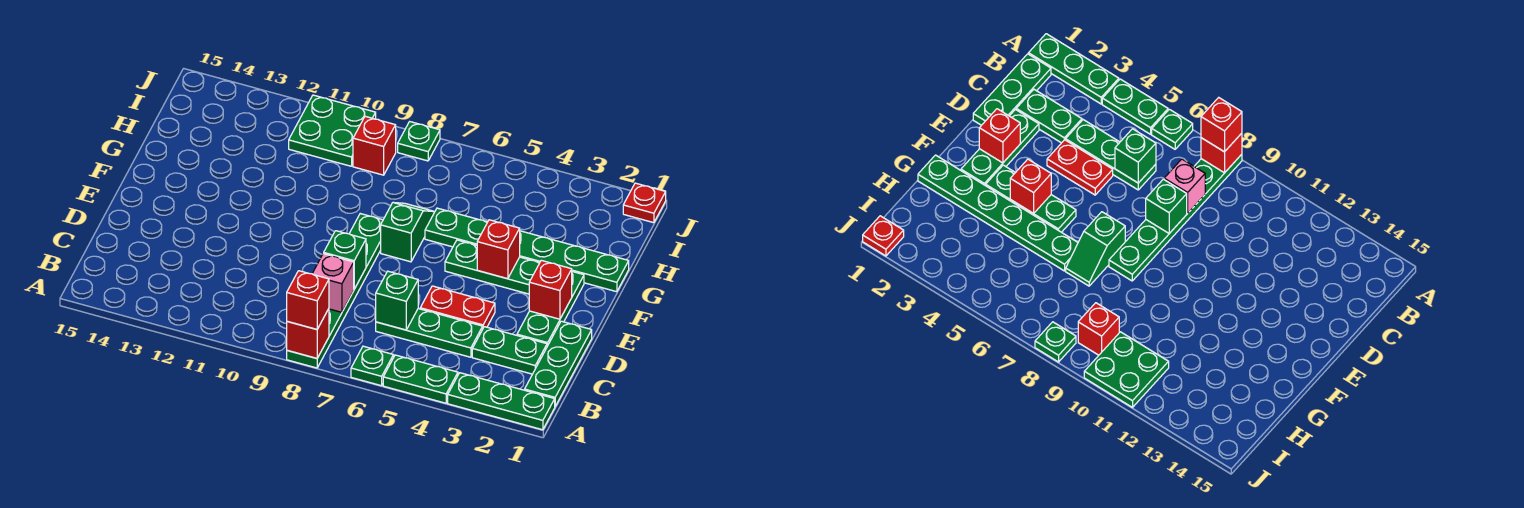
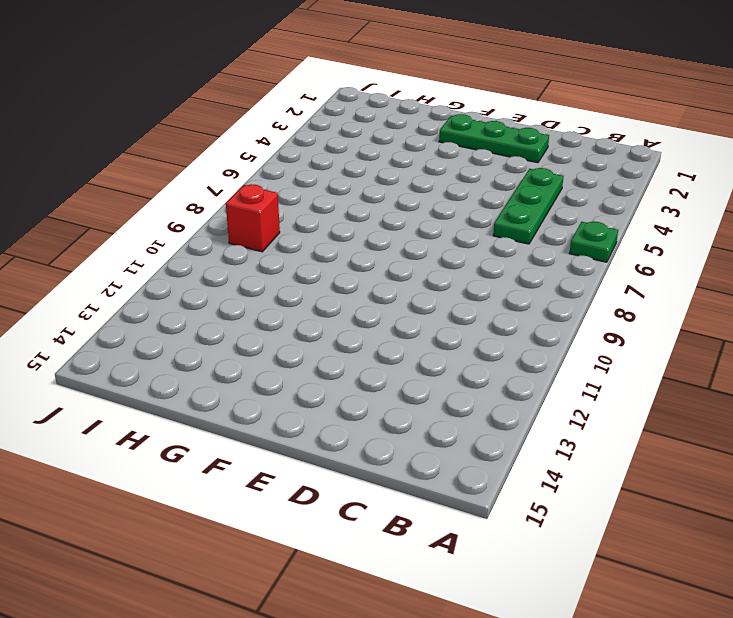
none -> green plate A1:A3 level 1
none -> green plate A4:A5 level 1
none -> green plate A8:F8 level 1

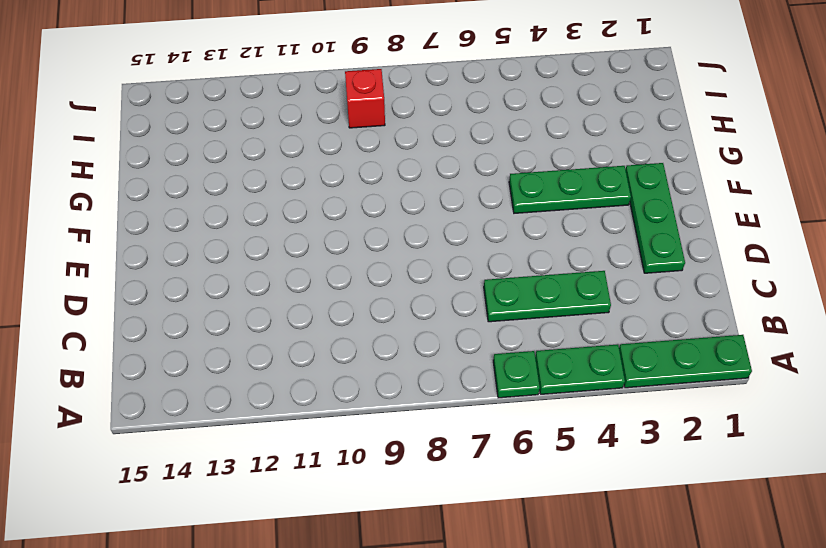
none -> green plate A8:F8 level 1
none -> green plate B1:D1 level 1
none -> green plate C2:C3 level 1

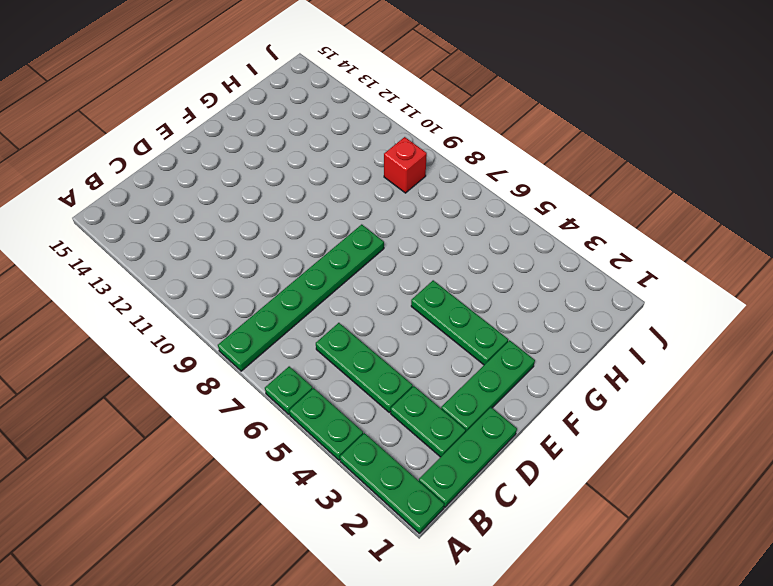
none -> red plate D4:D5 level 1
none -> green slope F7:G7 level 1 top F
none -> green plate G1:G6 level 1

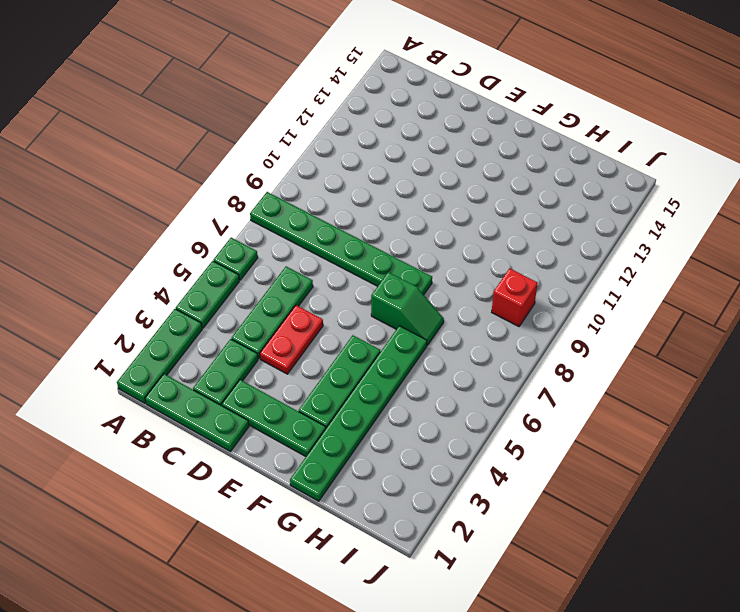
none -> green plate I10:J11 level 1
none -> red plate J1 level 1
none -> green plate J8 level 1

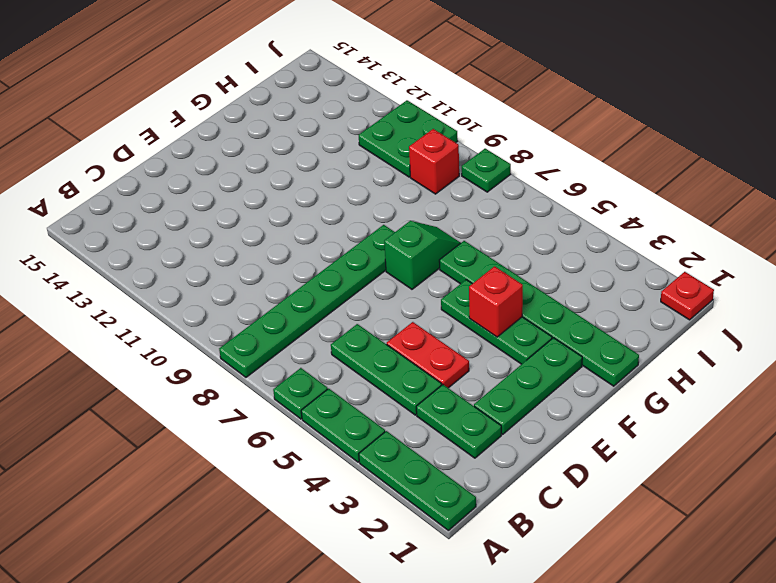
none -> green plate B1:D1 level 1
none -> red brick A8 level 2
none -> green brick C6 level 2

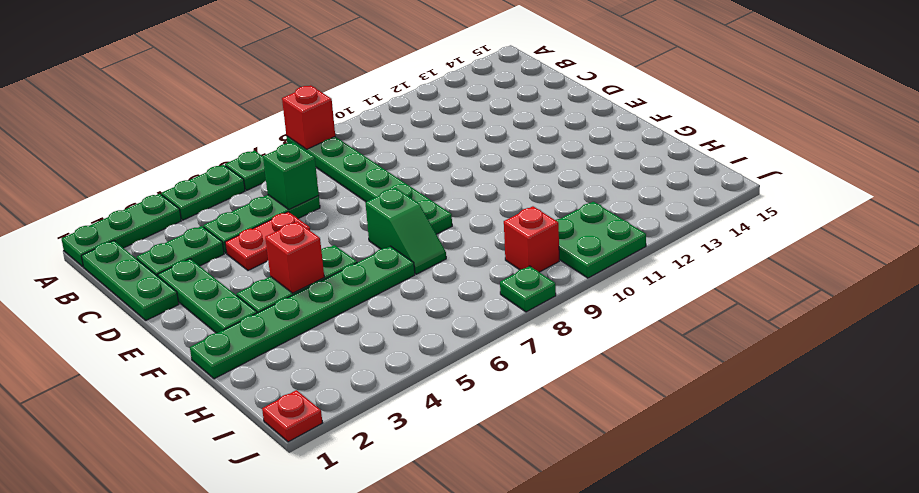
none -> pink brick C8 level 2
none -> green brick D8 level 2
none -> red brick E2 level 2

